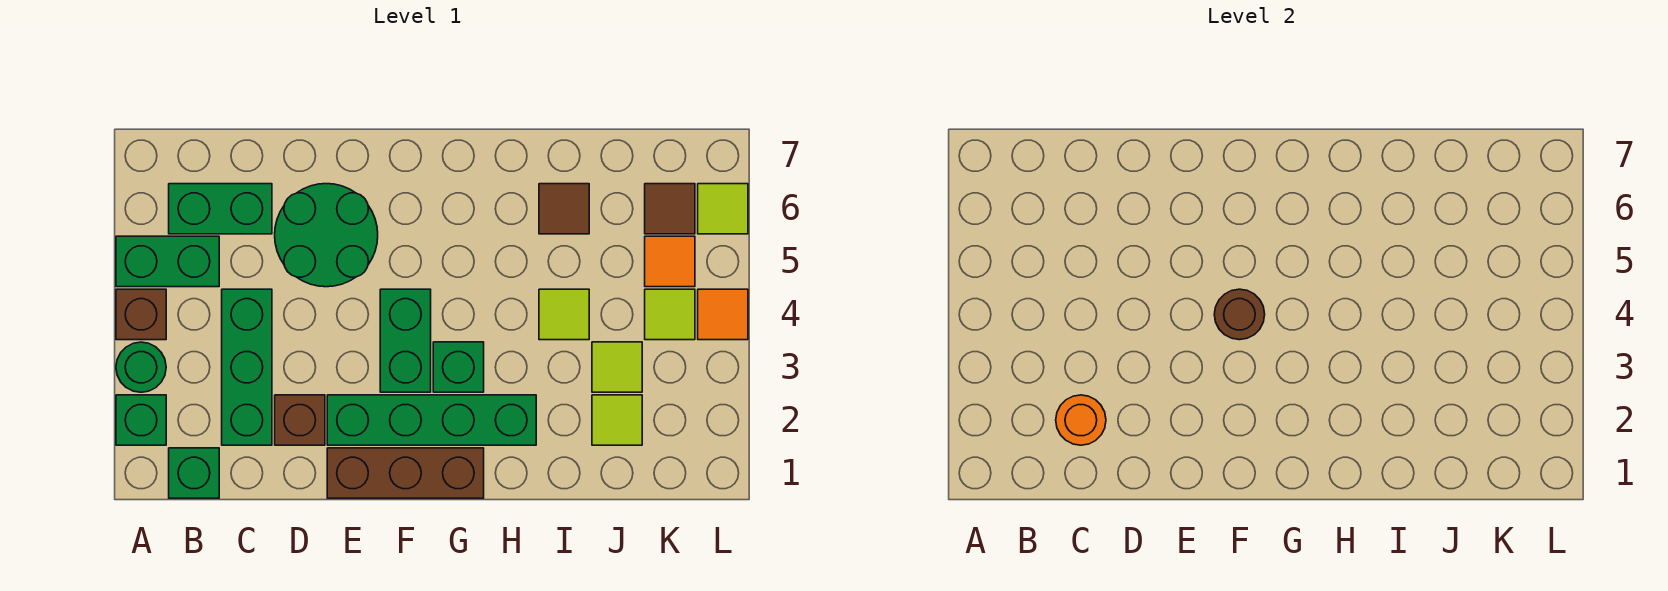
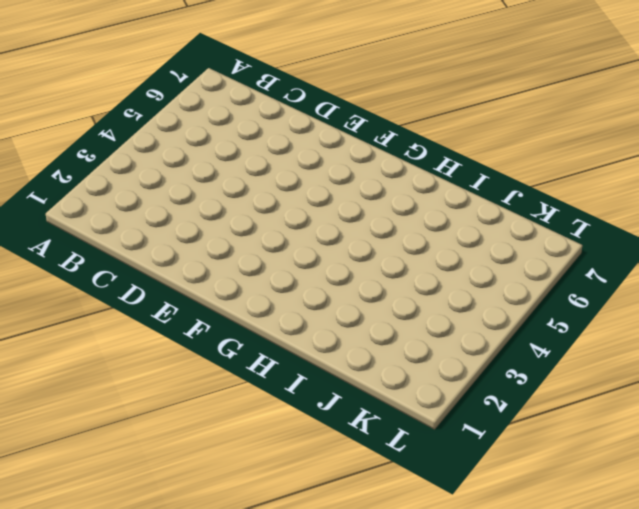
none -> green brick A2 level 1
none -> green round brick A3 level 1
none -> brown brick A4 level 1

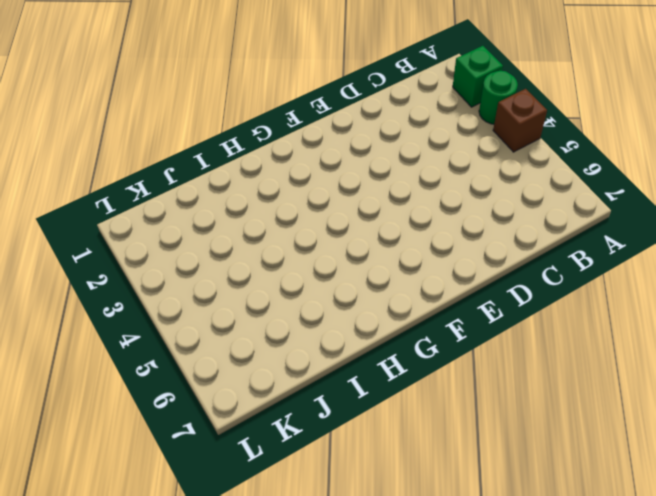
none -> green brick A5:B5 level 1
none -> green brick B1 level 1
none -> green brick B6:C6 level 1

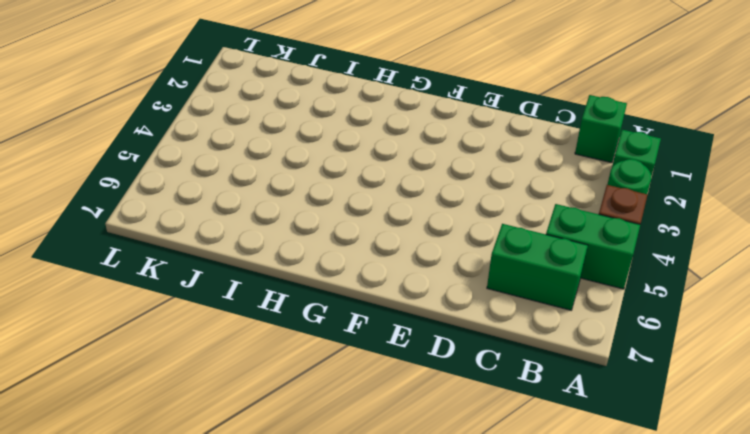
none -> green brick C2:C4 level 1
none -> brown brick D2 level 1
none -> green round brick D5:E6 level 1

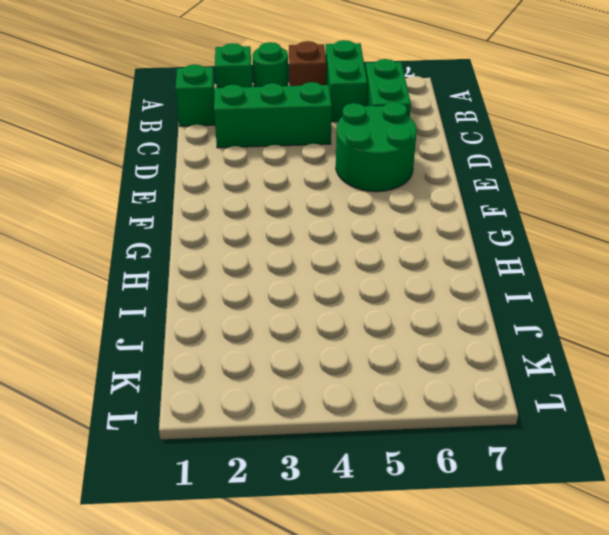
none -> brown brick D2 level 1
none -> brown brick E1:G1 level 1
none -> green brick E2:H2 level 1

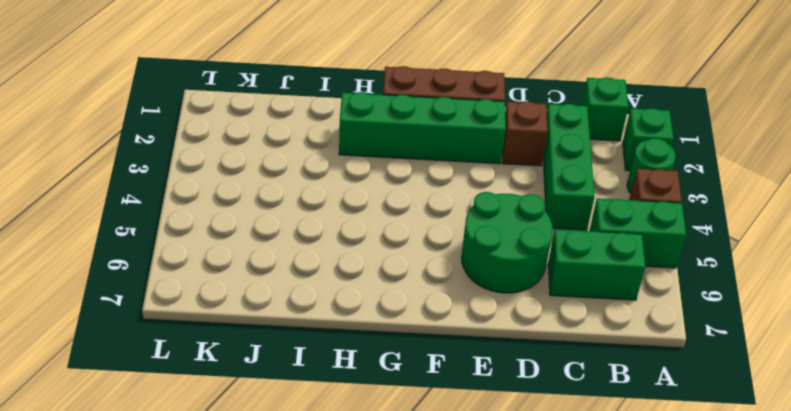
none -> green brick F3:F4 level 1
none -> green brick G3 level 1
none -> lime tile I4 level 1

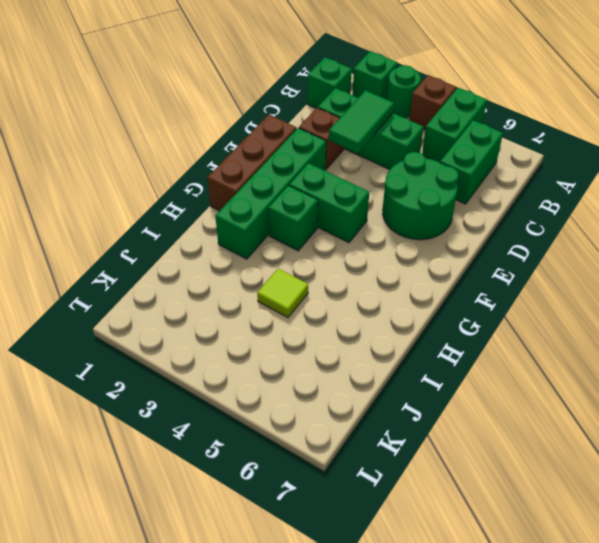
green tile C3:D3 level 2 -> none
none -> brown tile I6 level 1
none -> lime tile J2 level 1
none -> lime tile J3 level 1

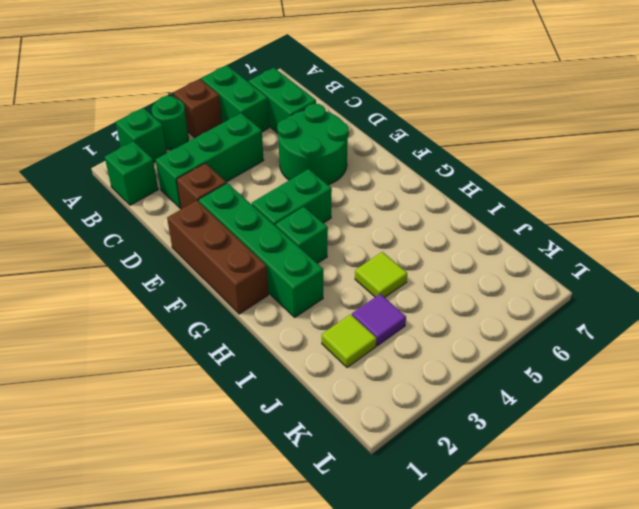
purple tile J3 level 1 -> lime tile J3 level 1
none -> brown tile I6 level 1
none -> lime tile K4 level 1
none -> orange tile K5 level 1

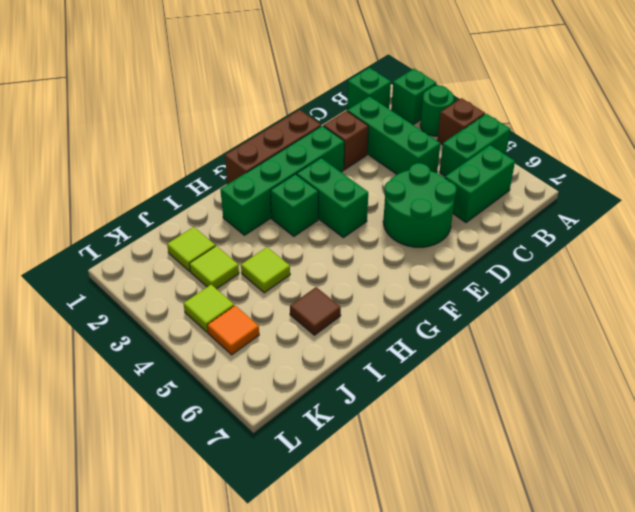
none -> brown tile K6 level 1
none -> orange tile L4 level 1
none -> lime tile L6 level 1

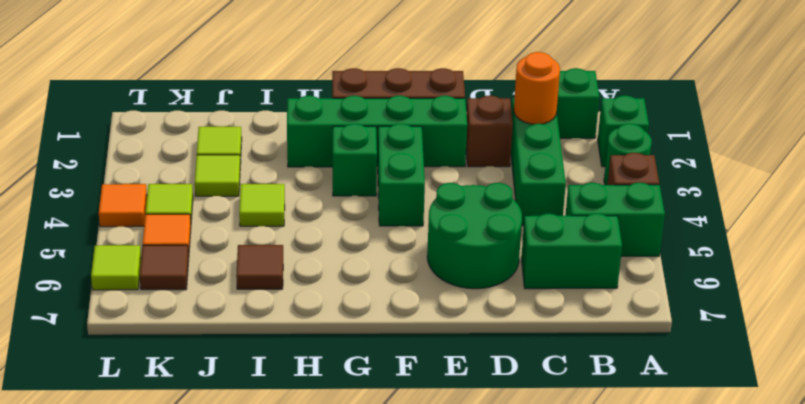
none -> brown round brick F4 level 2

